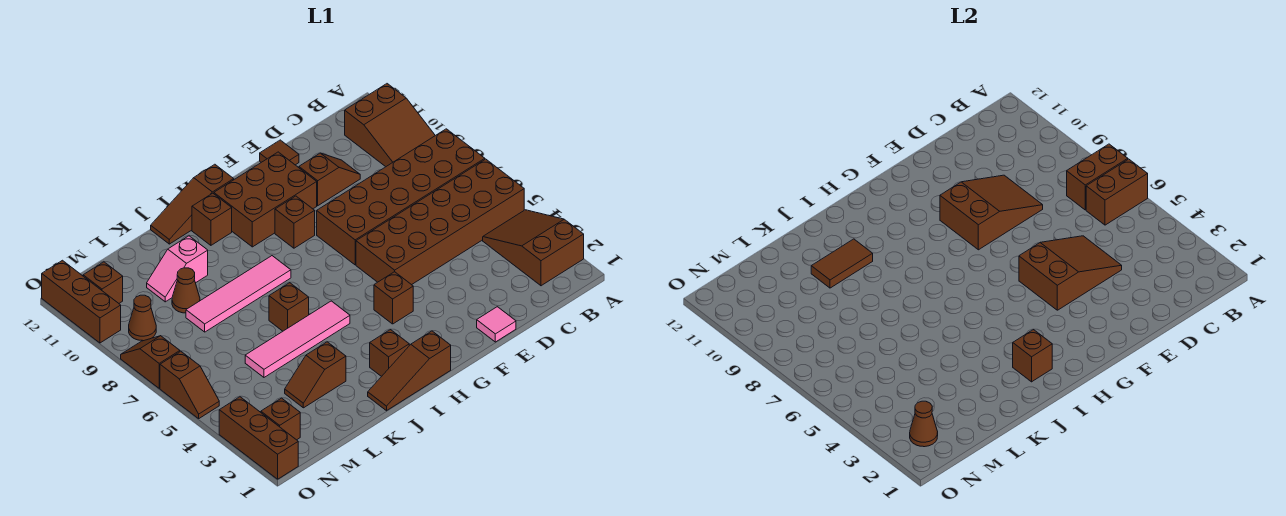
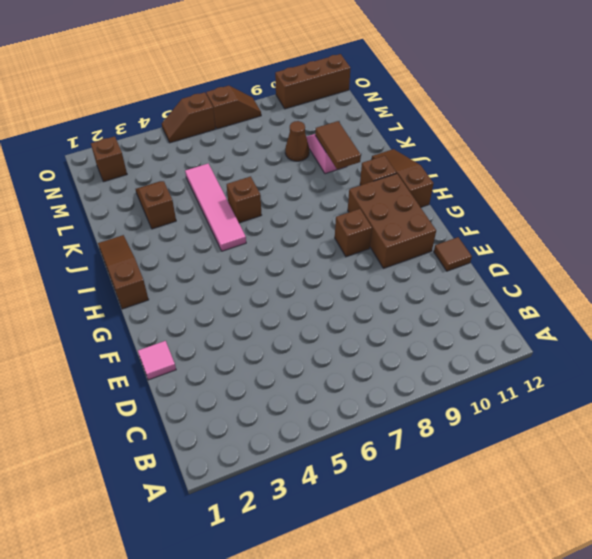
none -> brown slope A2:B4 level 1 top 2
none -> brown brick A5:F6 level 1
none -> brown brick A7:F8 level 1
none -> brown slope A9:B11 level 1 top 11

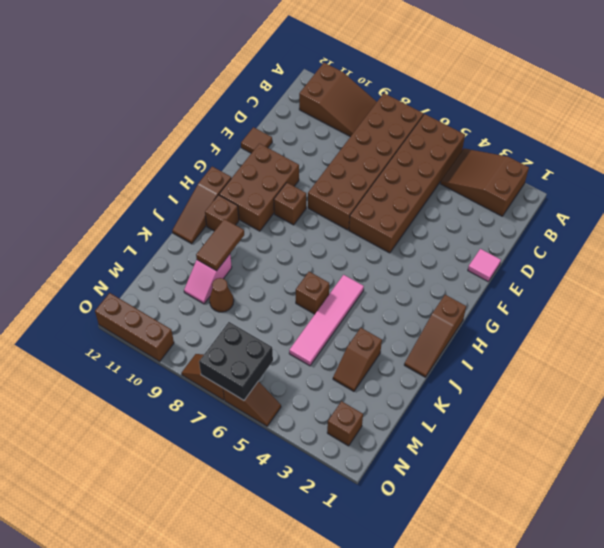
black brick N6:O7 level 2 -> none
none -> brown slope D10:E10 level 1 top E
none -> brown brick G4 level 1
none -> brown brick I2 level 1
none -> pink tile I8:L8 level 1

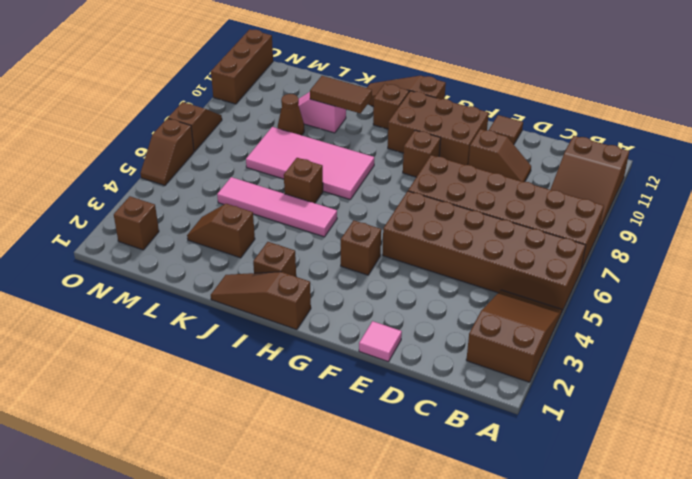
pink tile I7:L8 level 1 -> pink tile I8:L8 level 1
none -> brown cone N9 level 1
none -> brown brick N11 level 1
none -> brown brick O1:O3 level 1
none -> brown brick A6:B6 level 2

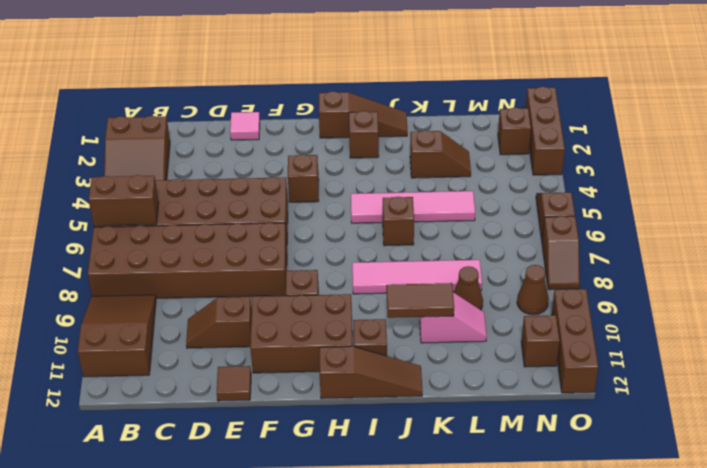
none -> brown brick A7:B7 level 2
none -> brown slope D4:F5 level 2 top F
none -> brown slope D8:F9 level 2 top F
none -> brown brick I2 level 2

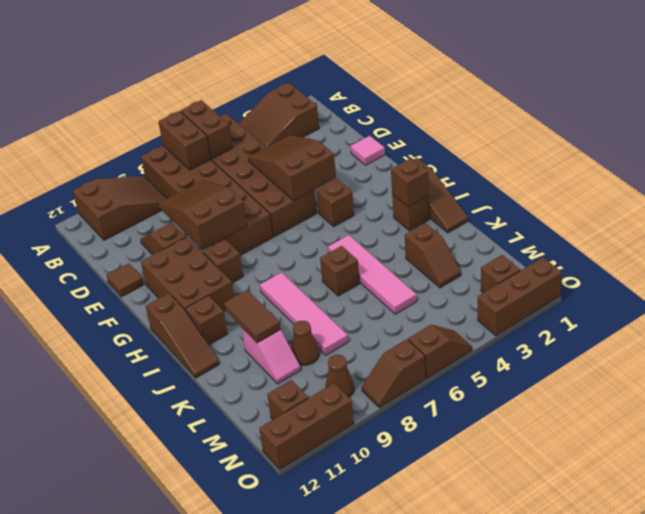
none -> brown cone N2 level 2

